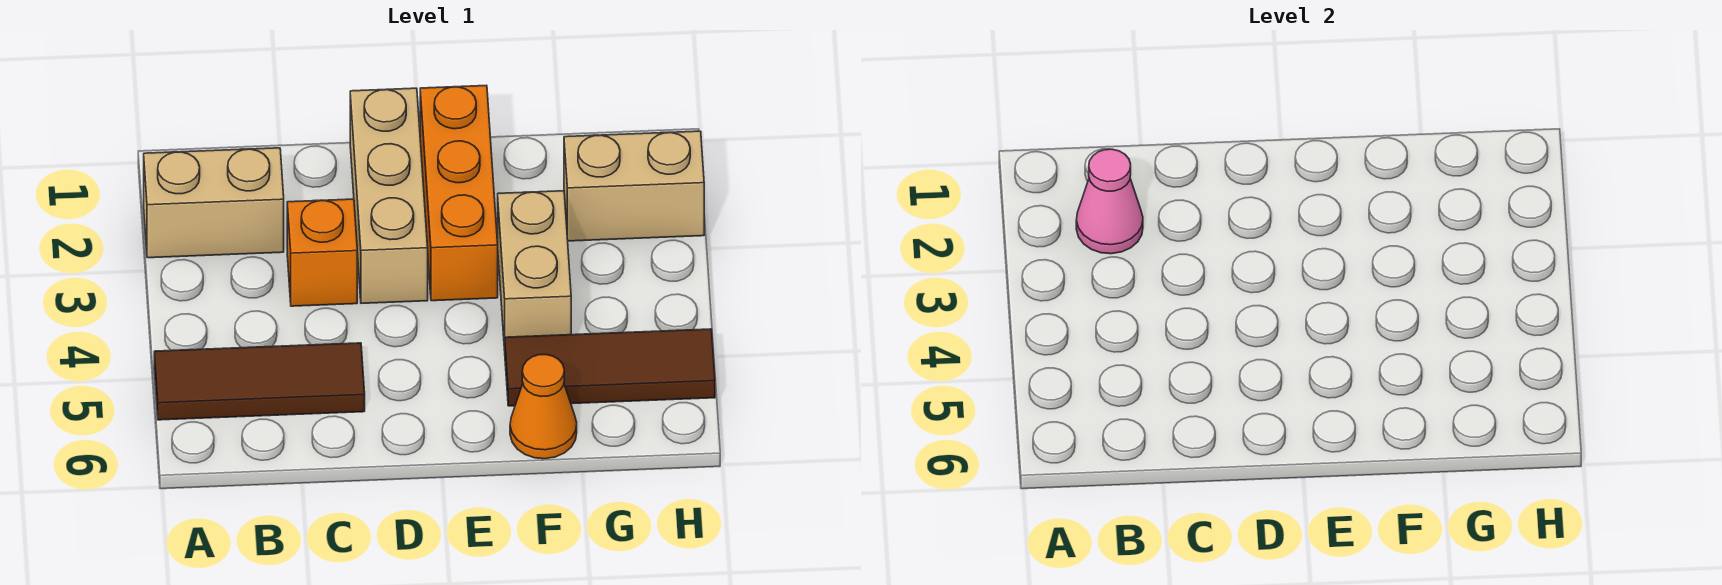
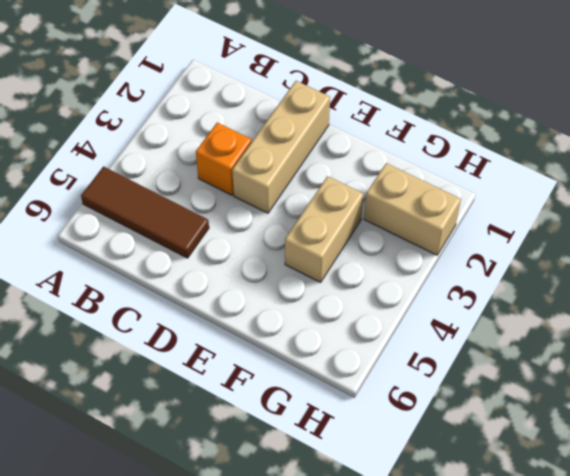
none -> tan brick A2:B2 level 1
none -> orange brick E1:E3 level 1

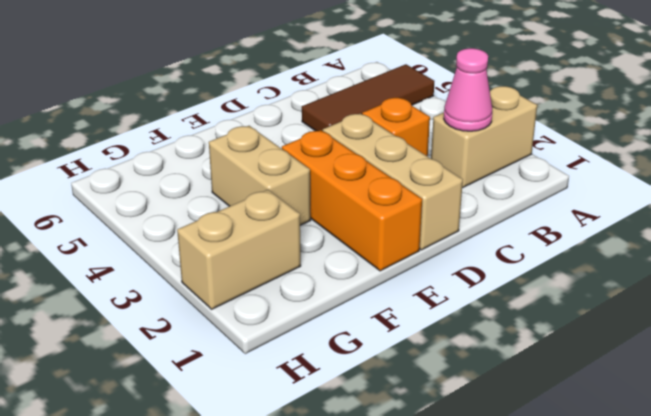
none -> brown tile F5:H5 level 1
none -> orange cone F6 level 1

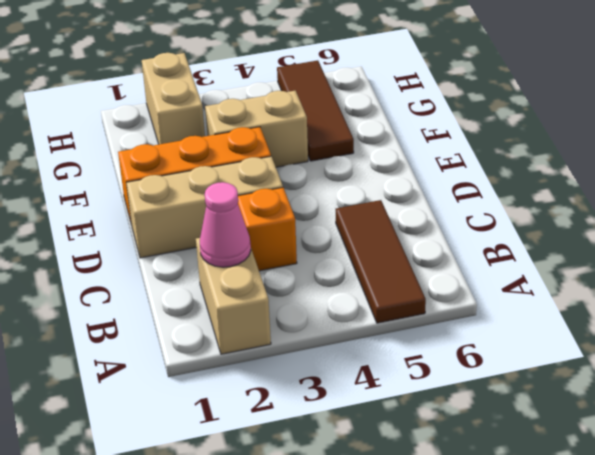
none -> orange cone F6 level 1

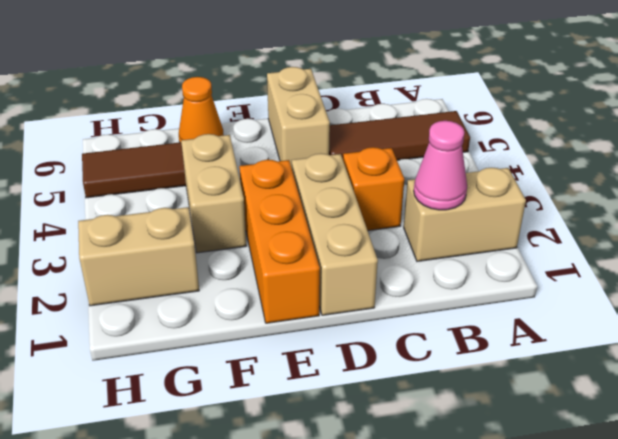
tan brick D5:D6 level 1 -> none

